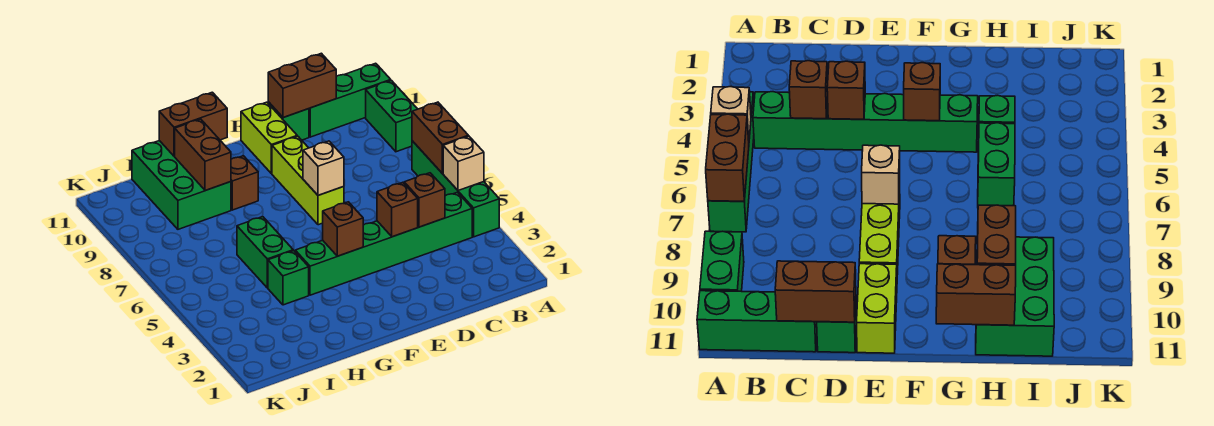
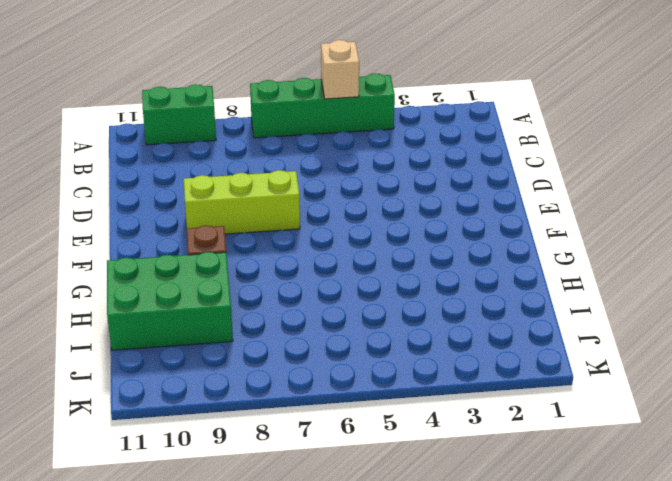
none -> green brick A11:C11 level 1
none -> green brick B4:G4 level 1
none -> green brick D11 level 1

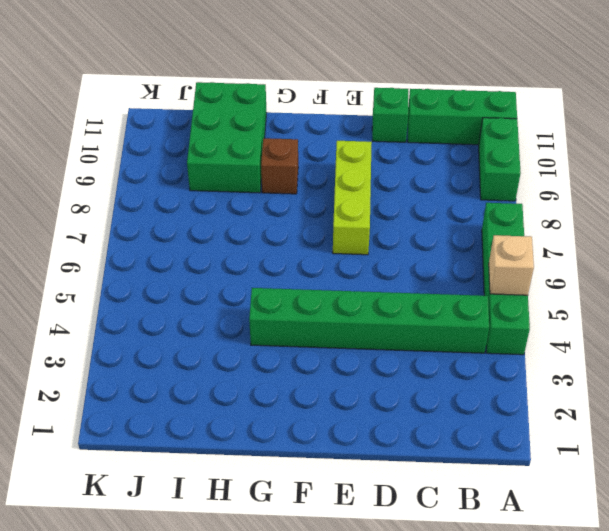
none -> lime brick E10:E11 level 1
none -> green brick H4 level 1
none -> green brick H5:H6 level 1

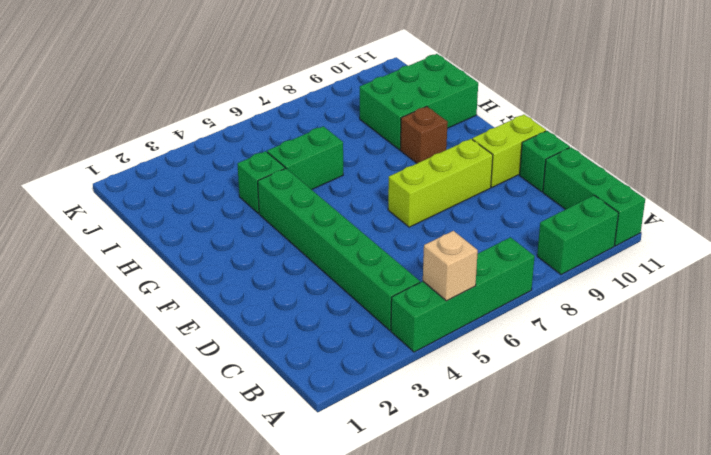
none -> brown brick A6:A7 level 2
none -> brown brick C4 level 2
none -> brown brick C11:D11 level 2

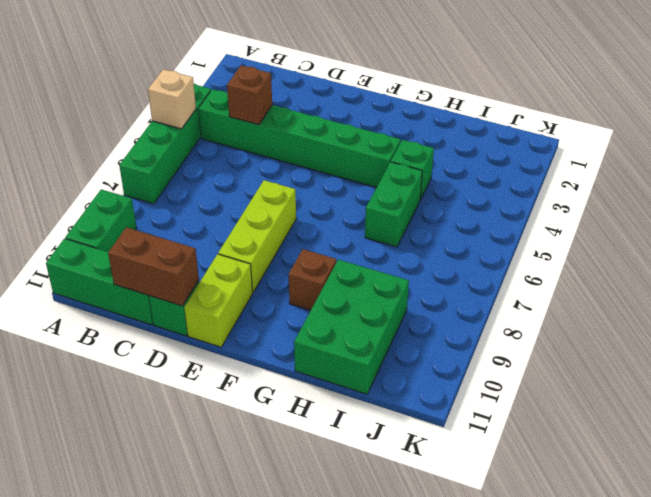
none -> brown brick A6:A7 level 2
none -> brown brick D4 level 2
none -> tan brick E7 level 2

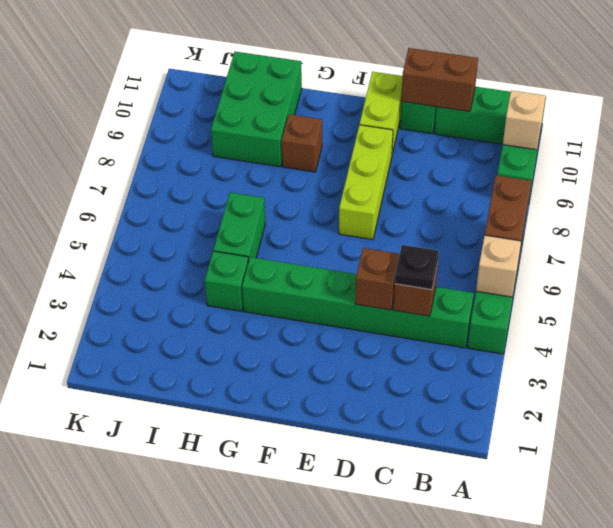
tan brick A10 level 2 -> tan brick E7 level 2
black plate C4 level 3 -> none
none -> brown brick F4 level 2
none -> brown brick G11:H11 level 2
none -> brown brick H9:H10 level 2

